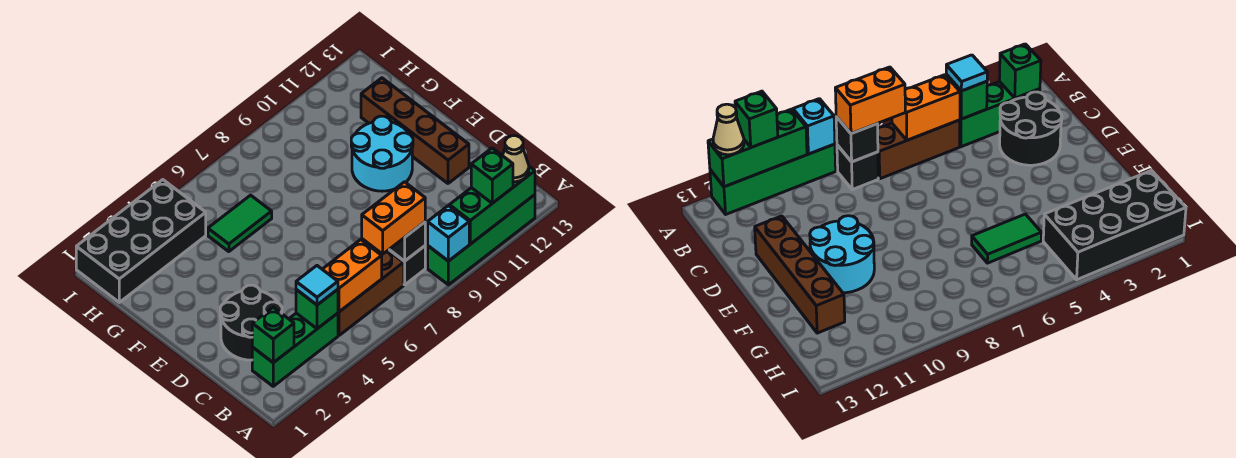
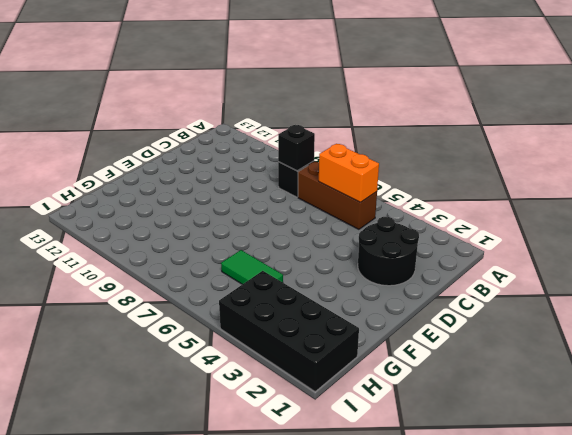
none -> green brick A9:A12 level 1
none -> green brick B2:B4 level 1
none -> brown brick D12:G12 level 1

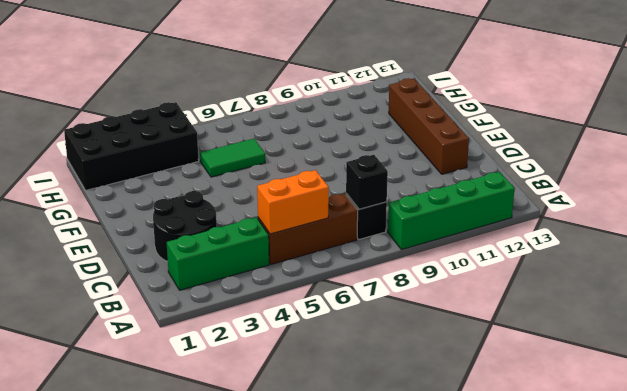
none -> cyan round brick E10:F11 level 1
none -> cyan brick A9 level 2
none -> green brick A10:A12 level 2

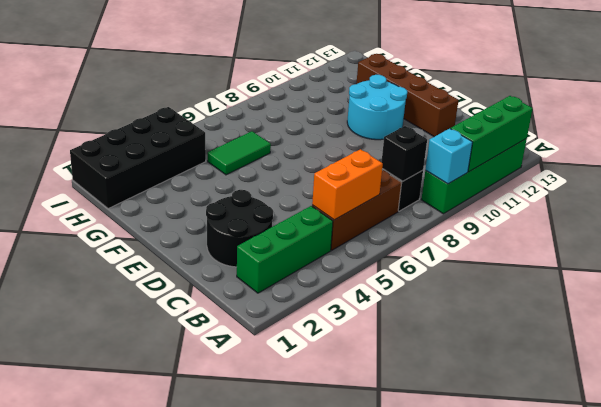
none -> green brick B2 level 2
none -> green brick B4 level 2
none -> green brick A11 level 3

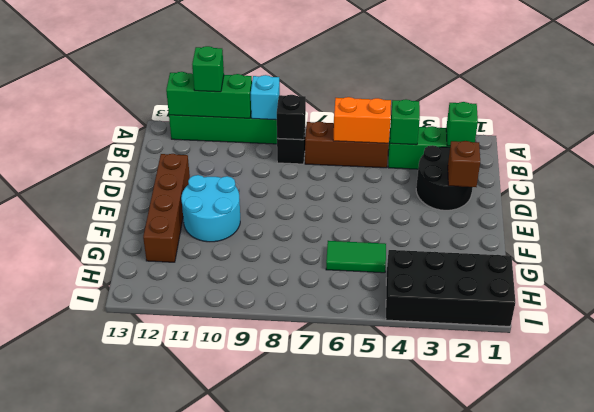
brown brick D2 level 2 -> none
none -> tan cone A12 level 3
none -> cyan tile B4 level 3
none -> orange brick B7:B8 level 3

